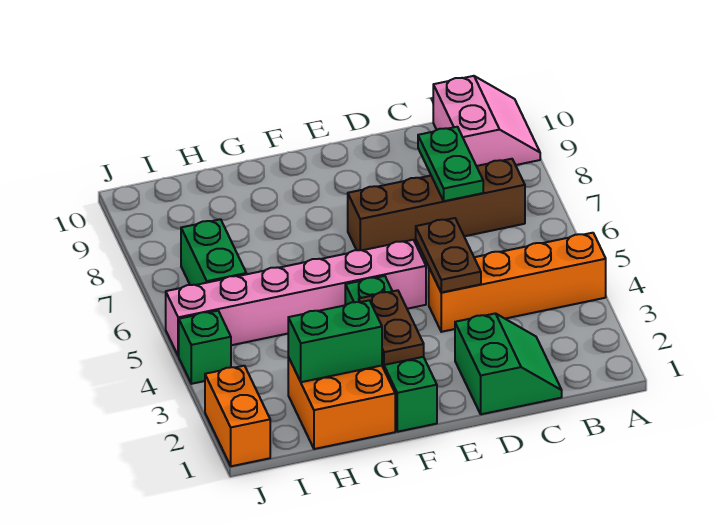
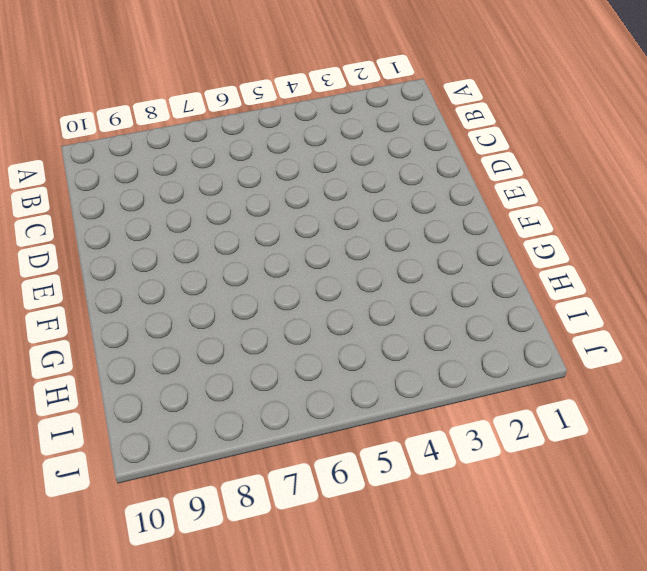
none -> orange brick A4:D4 level 1
none -> pink slope A9:B10 level 1 top B
none -> brown brick B7:E7 level 1

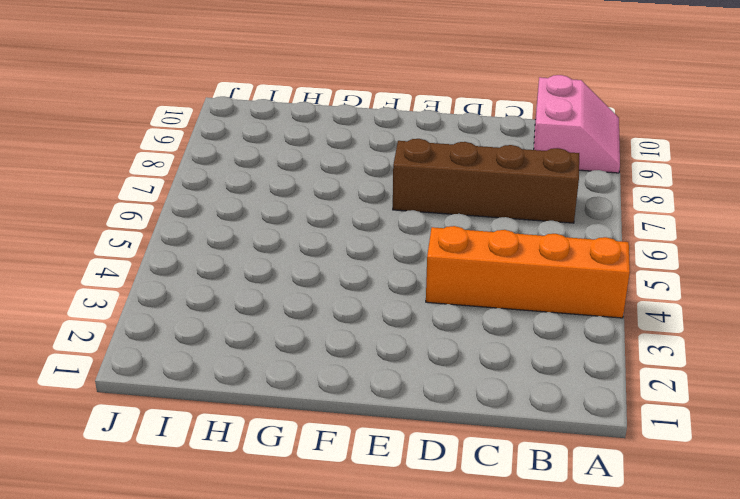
none -> green slope C1:D2 level 1 top D
none -> pink brick E5:J5 level 1
none -> green brick F1:F4 level 1

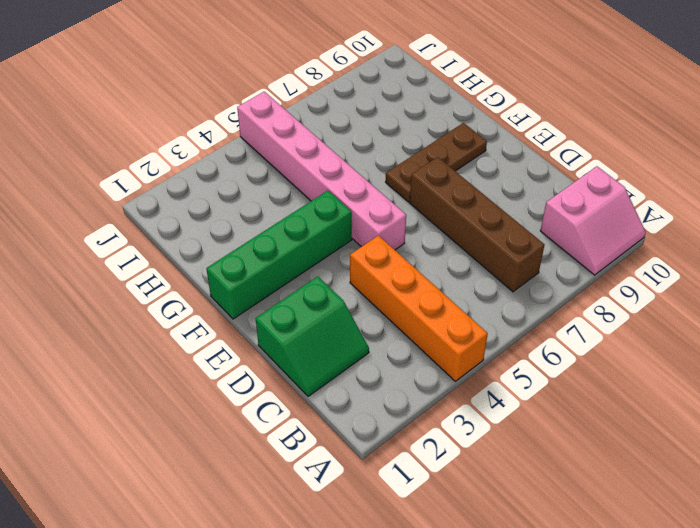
brown plate F7:F9 level 1 -> none
none -> orange brick G1:H2 level 1
none -> green brick I6:I7 level 1
none -> orange brick J1:J2 level 1

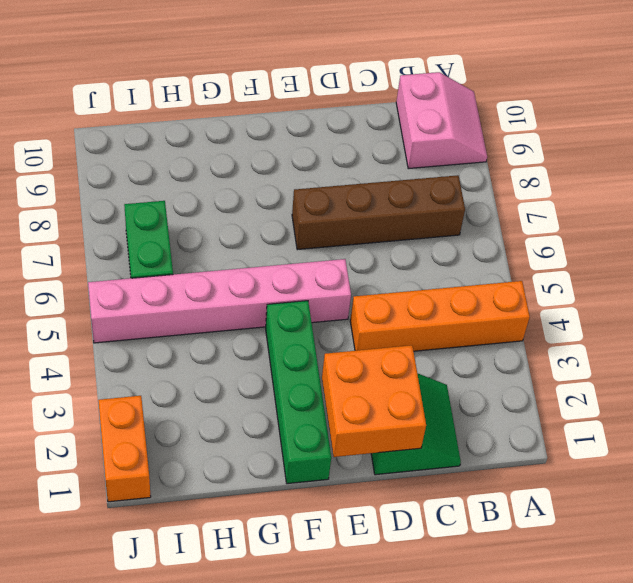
orange brick D1:E2 level 2 -> orange brick G1:H2 level 1
none -> green brick J4 level 1
none -> green plate C7:C8 level 2
none -> brown plate D4:D5 level 2

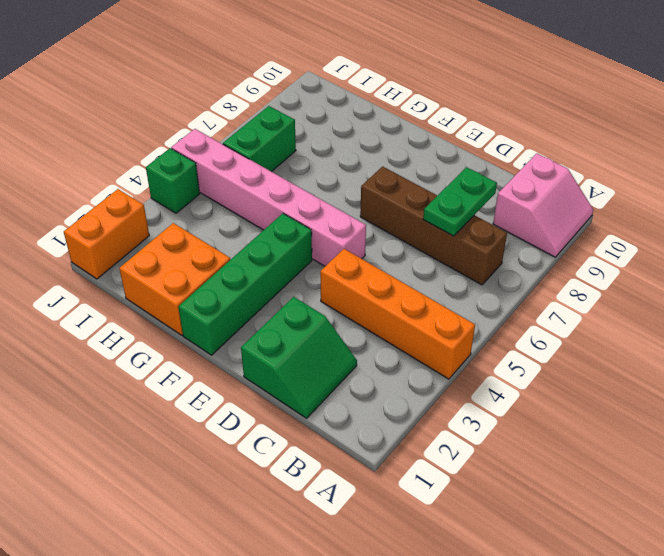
none -> brown plate D4:D5 level 2
none -> brown plate F2:F3 level 2
none -> green brick G2:H2 level 2

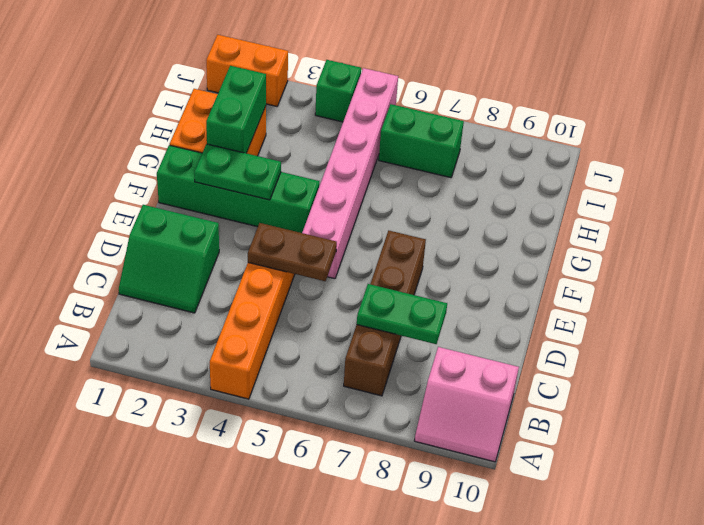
green plate F2:F3 level 2 -> brown plate F2:F3 level 2

